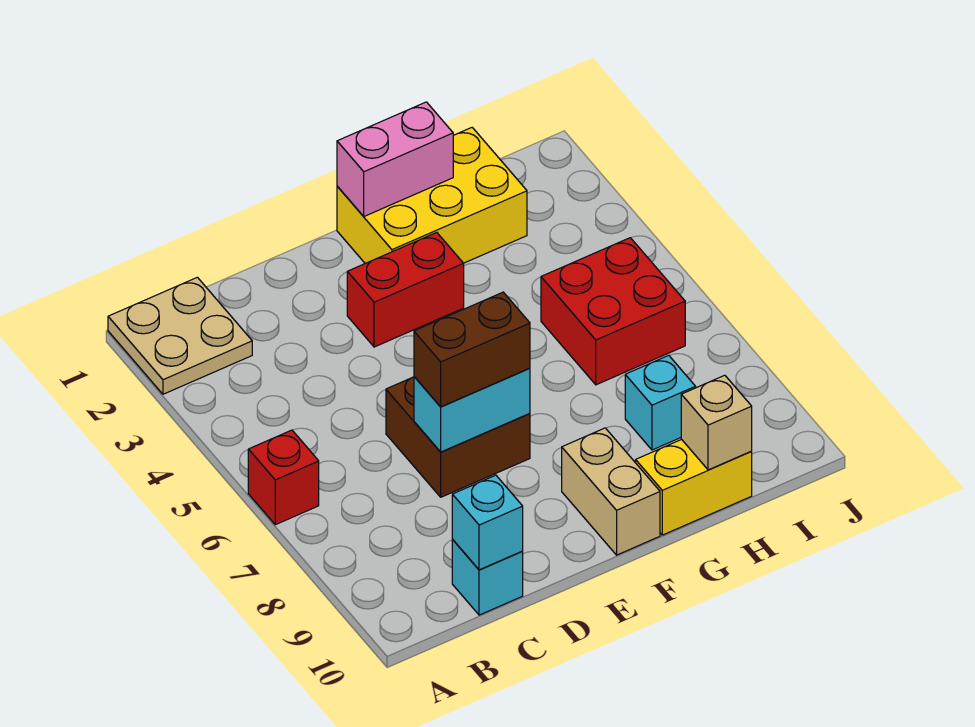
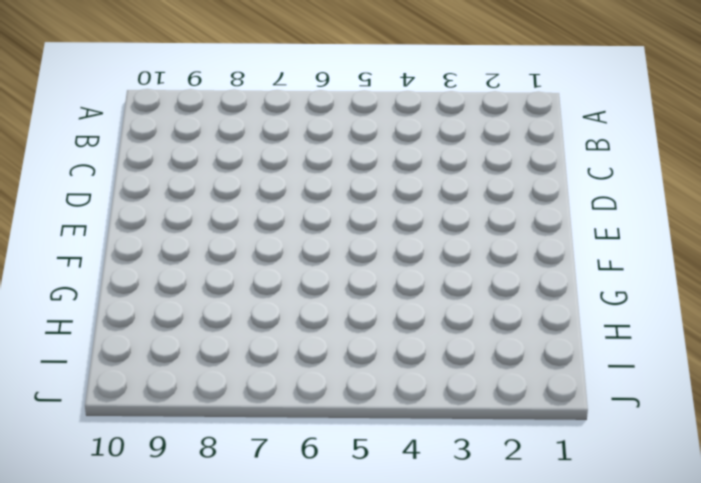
none -> tan plate A1:B2 level 1
none -> red brick A6 level 1
none -> cyan brick C10 level 1

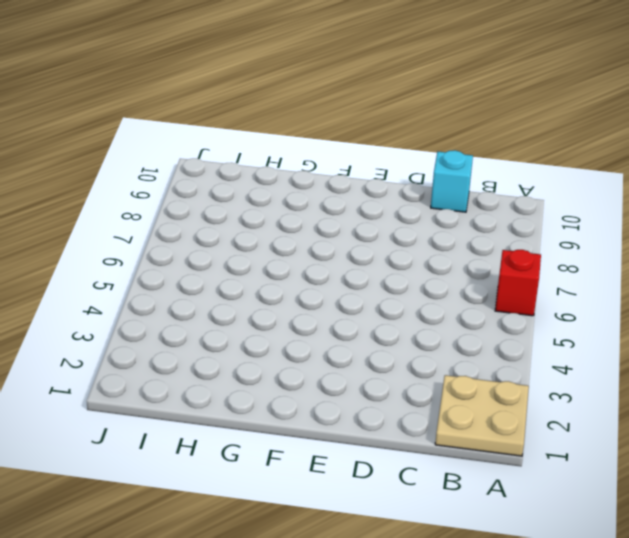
none -> brown brick D6:E7 level 1
none -> red brick E3:F3 level 1
none -> yellow brick F1:H2 level 1

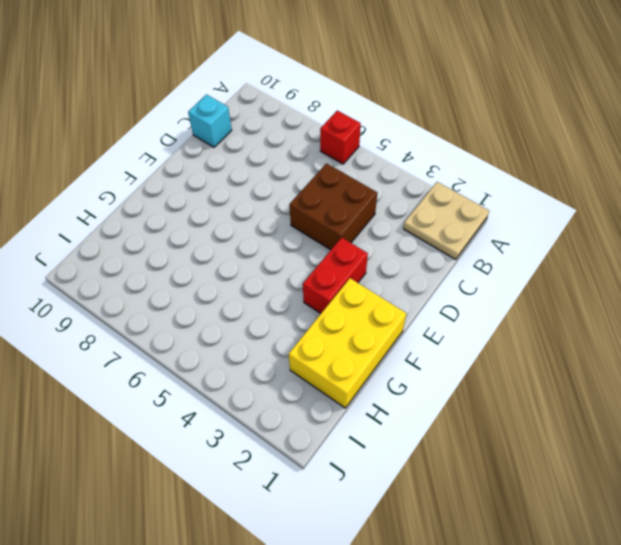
brown brick C4:D5 level 1 -> brown brick D6:E7 level 1
none -> tan brick F9:F10 level 1
none -> yellow brick G10:H10 level 1
none -> red brick H5:I6 level 1

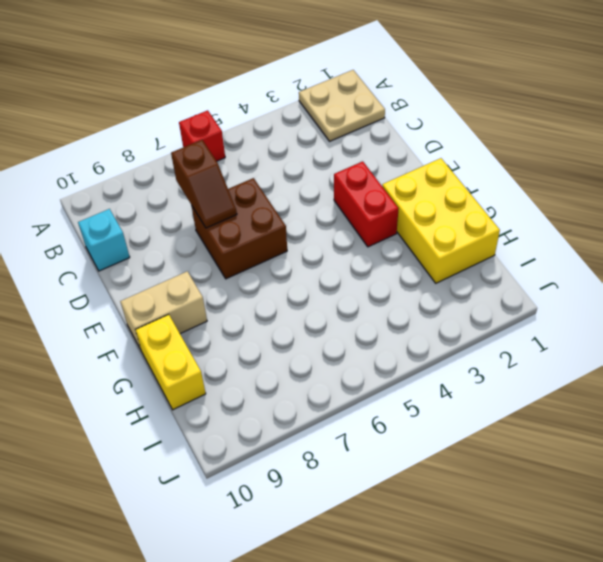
brown slope C7:D7 level 2 top C -> cyan brick D7:E7 level 2
none -> red brick H5:I6 level 1
none -> cyan brick H8 level 1
none -> cyan brick C10 level 2

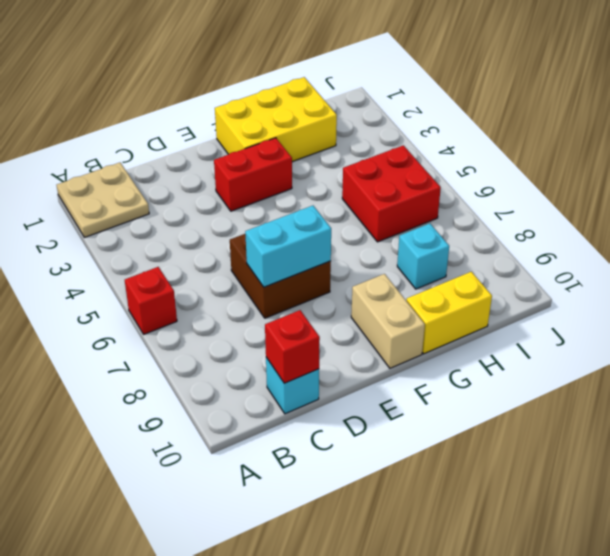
red brick C10 level 2 -> cyan brick C10 level 2
none -> pink brick F1:G1 level 2
none -> tan brick H10 level 2
none -> brown brick D7:E7 level 3

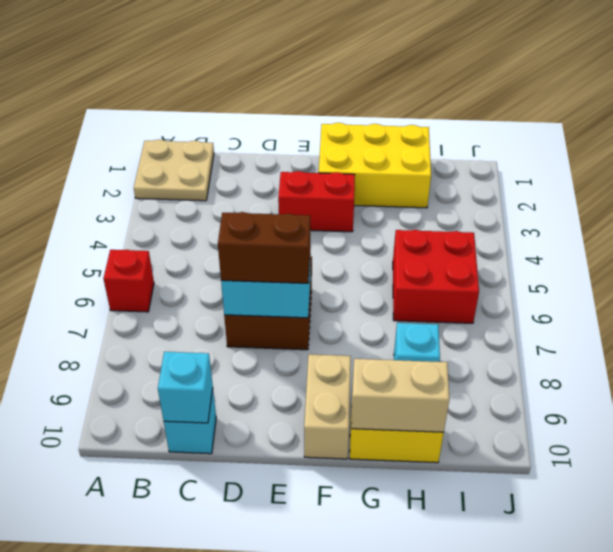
tan brick G10:H10 level 2 -> tan brick H10 level 2
none -> pink brick F1:G1 level 2

